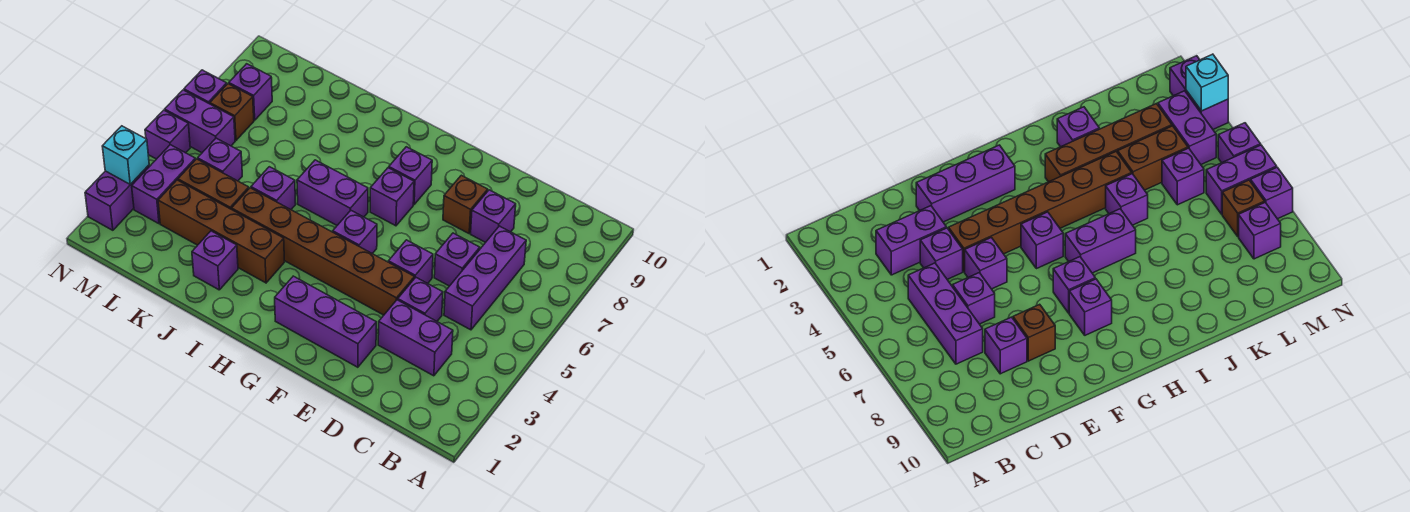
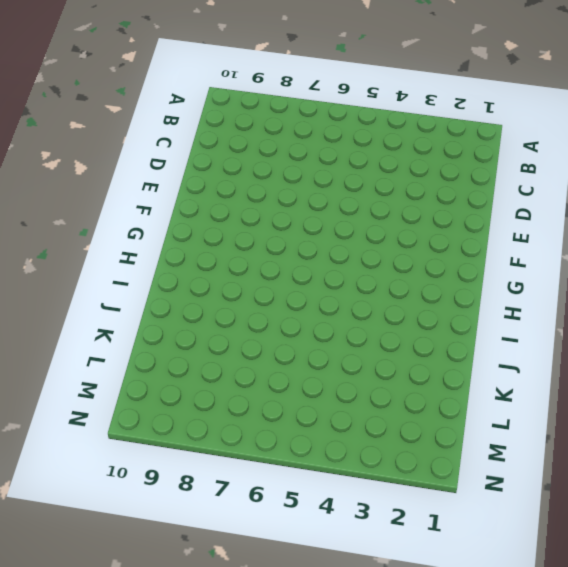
none -> purple brick C3:D3 level 1
none -> purple brick C5:C7 level 1
none -> purple brick D4 level 1

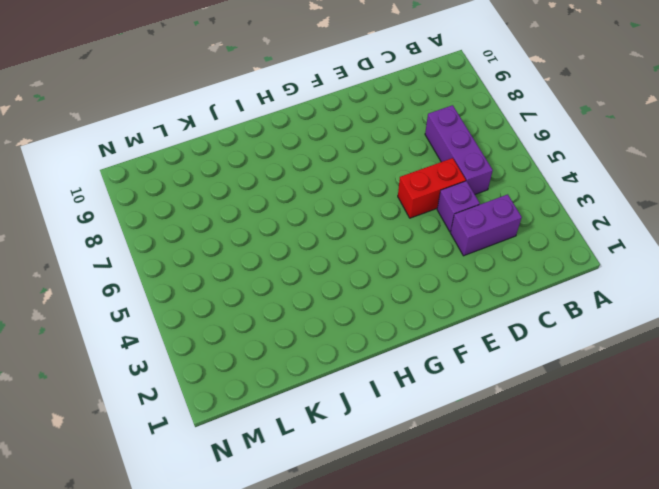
red brick D5:E5 level 1 -> purple brick E5 level 1
none -> purple brick D6 level 1
none -> purple brick D8 level 1
none -> purple brick E2:G2 level 1

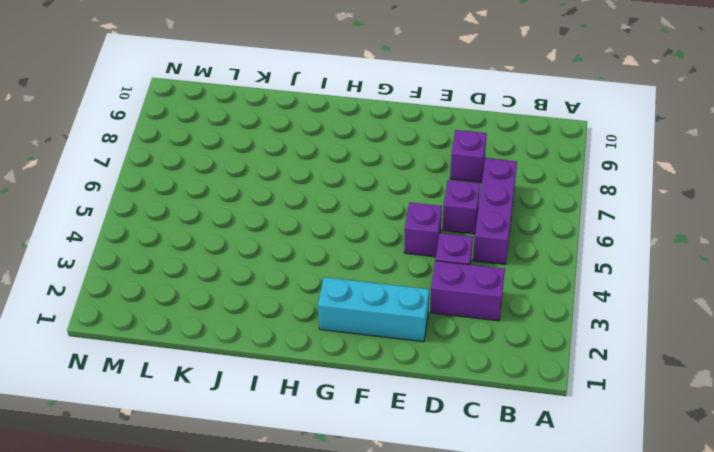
cyan brick E2:G2 level 1 -> purple brick E2:G2 level 1
none -> brown brick E4:J4 level 1
none -> brown brick E8 level 1
none -> purple brick G5 level 1

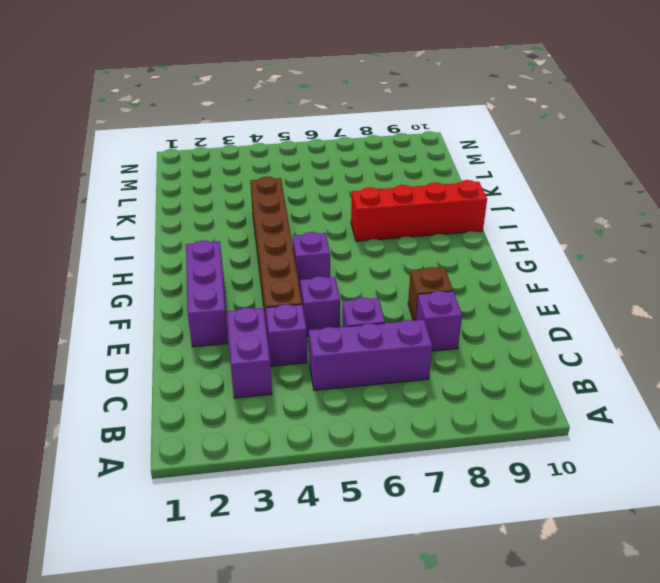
red brick I7:I10 level 1 -> none
none -> purple brick G7 level 1
none -> purple brick G8 level 1
none -> purple brick H6:I6 level 1

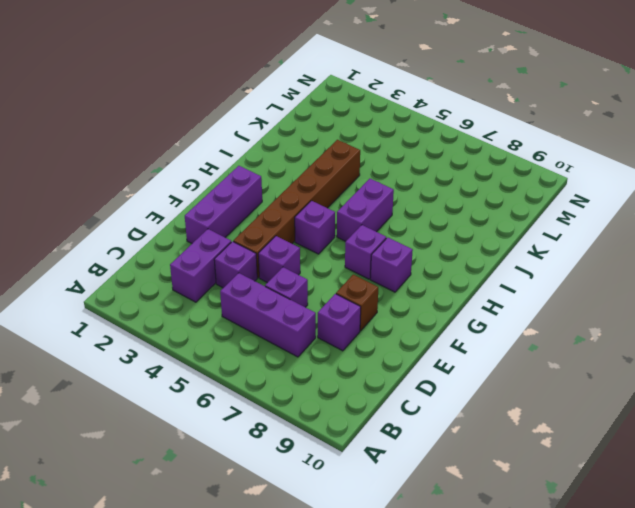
none -> brown brick I3:L3 level 1
none -> purple brick J2 level 1
none -> purple brick J5 level 1

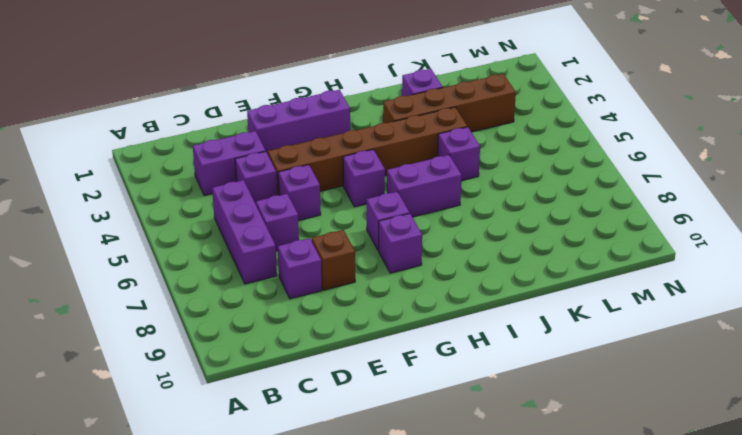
none -> brown brick K4:L4 level 1
none -> purple brick L5 level 1
none -> purple brick M3:M4 level 1

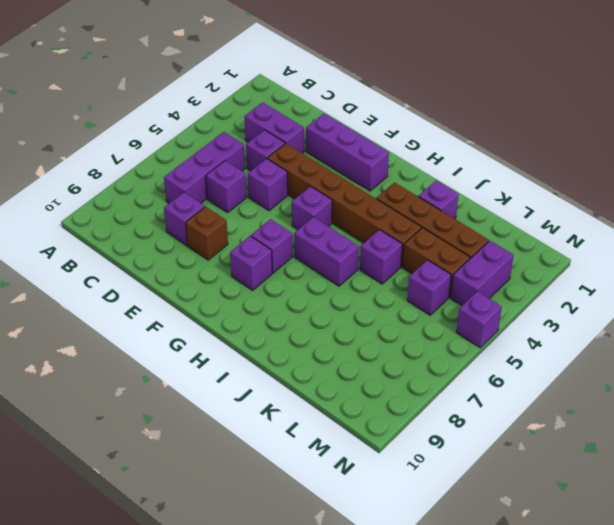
none -> purple brick M6:N6 level 1
none -> brown brick M7 level 1
none -> purple brick M8 level 1

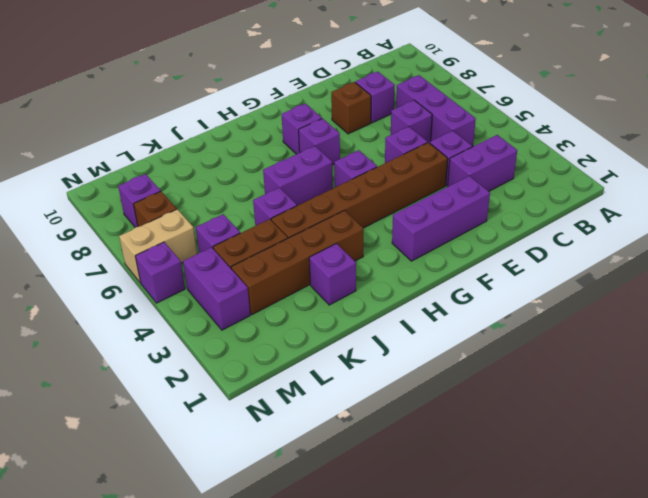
tan brick M6:N6 level 1 -> purple brick M6:N6 level 1
none -> purple brick N2:N3 level 1
none -> purple brick N7 level 1
none -> cyan brick N3 level 2

